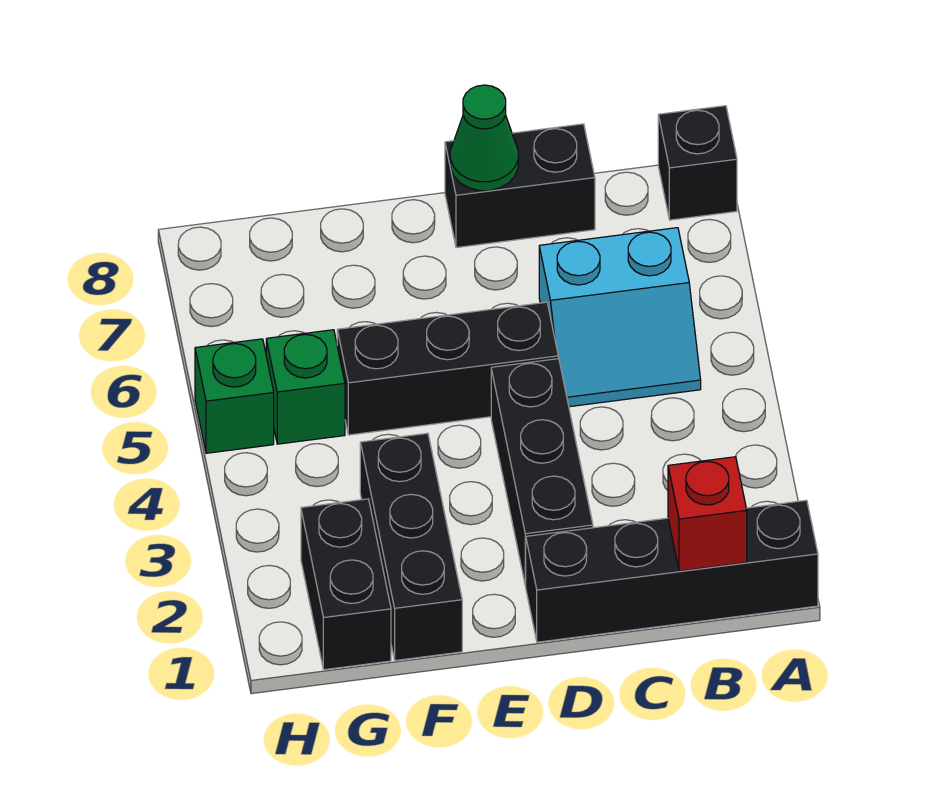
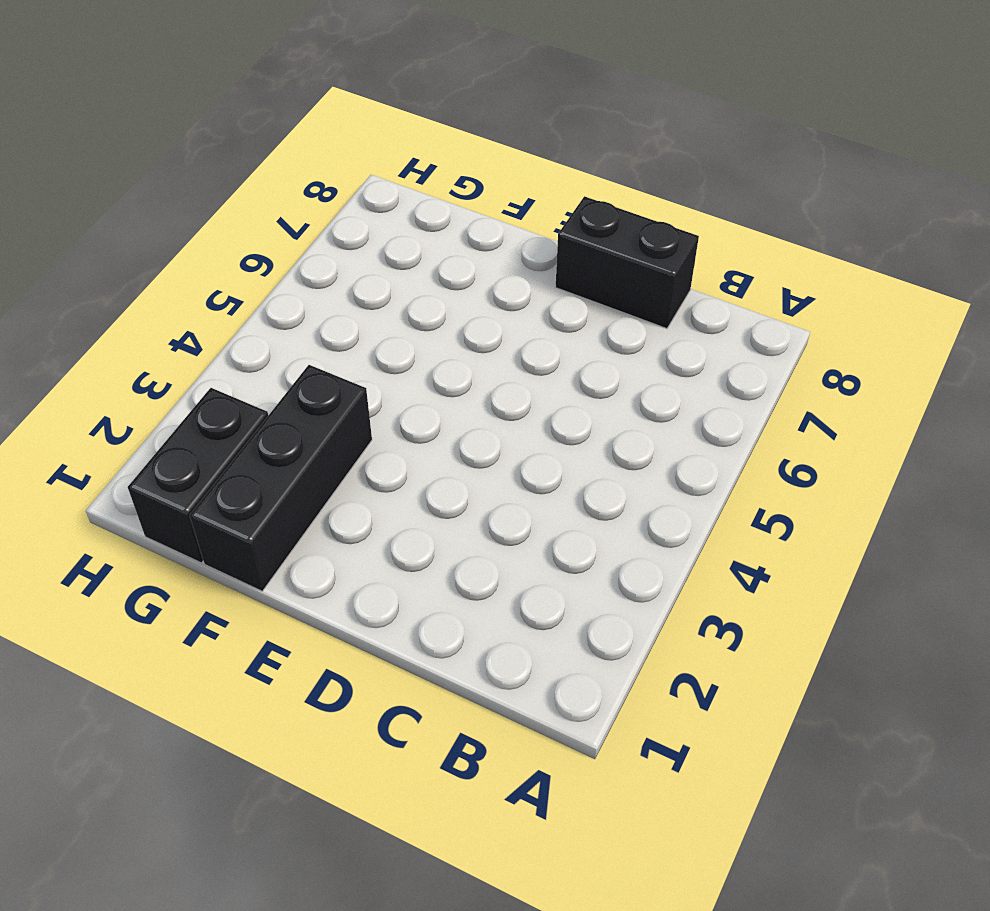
none -> black brick A1:D1 level 1
none -> black brick A8 level 1
none -> cyan slope B5:C6 level 1 top 6

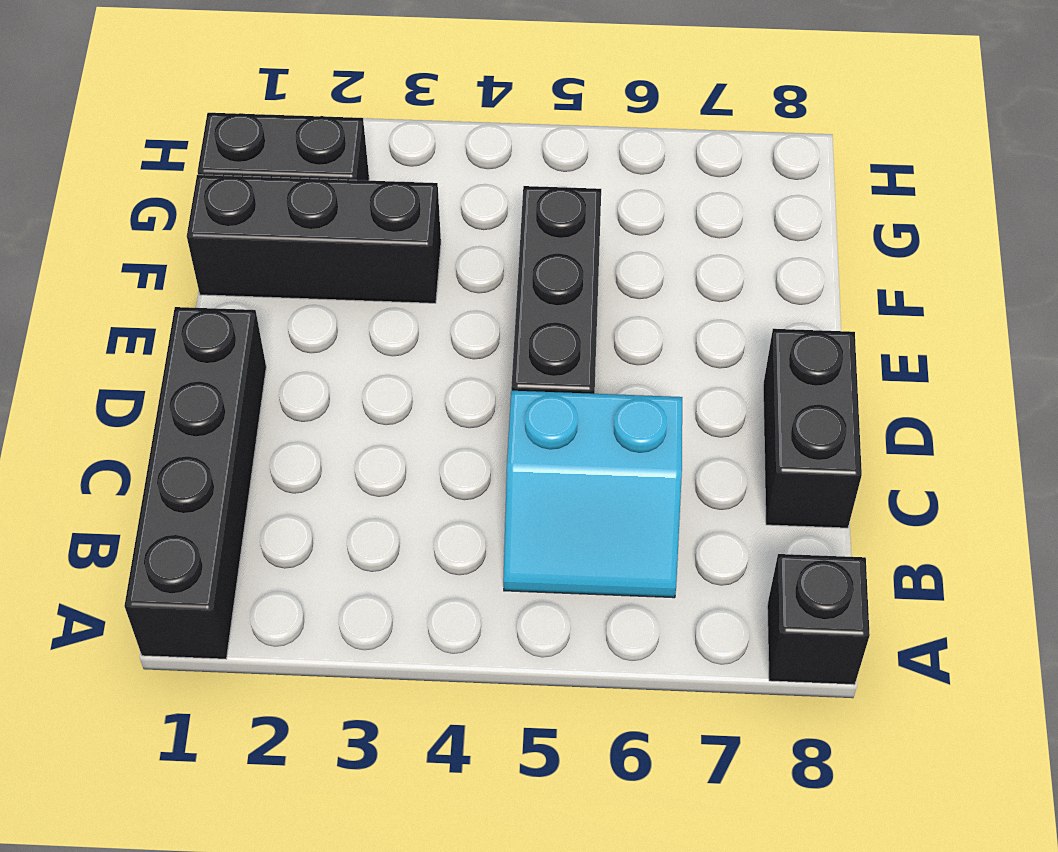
cyan slope B5:C6 level 1 top C -> cyan slope B5:C6 level 1 top 6
none -> black brick D2:D4 level 1
none -> green brick G5 level 1
none -> green brick H5 level 1

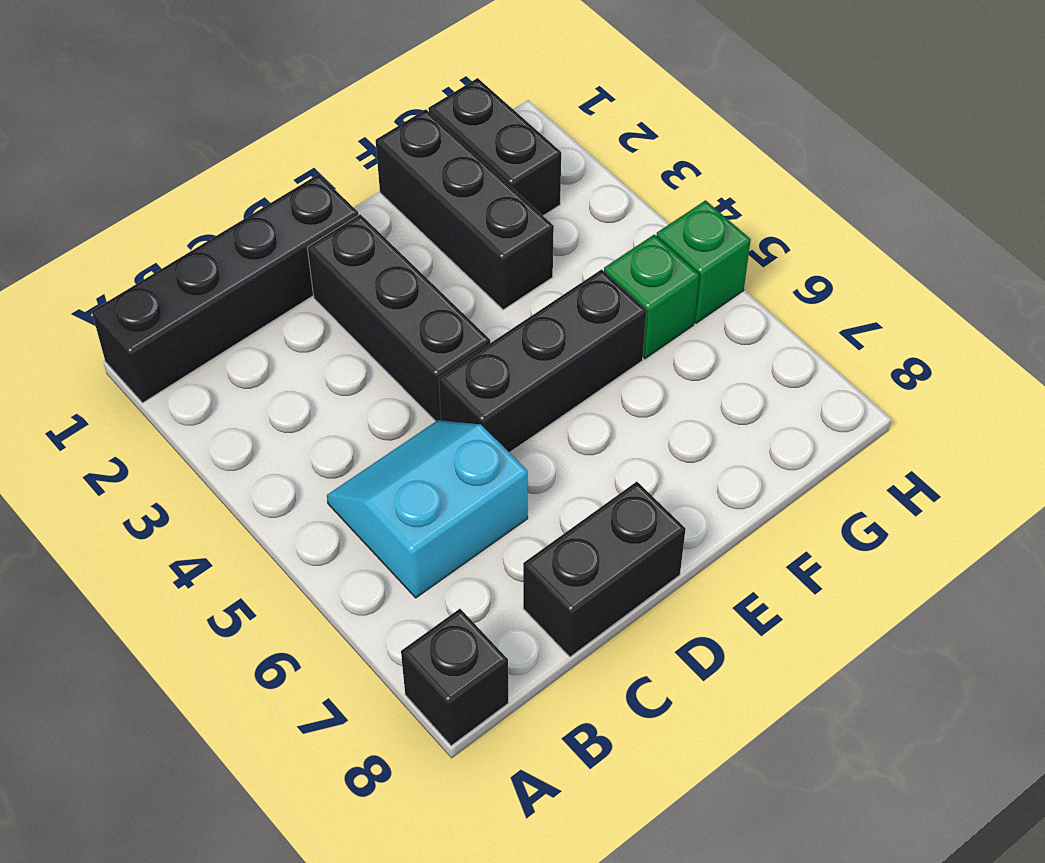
none -> red brick B1 level 2
none -> green cone D8 level 2

